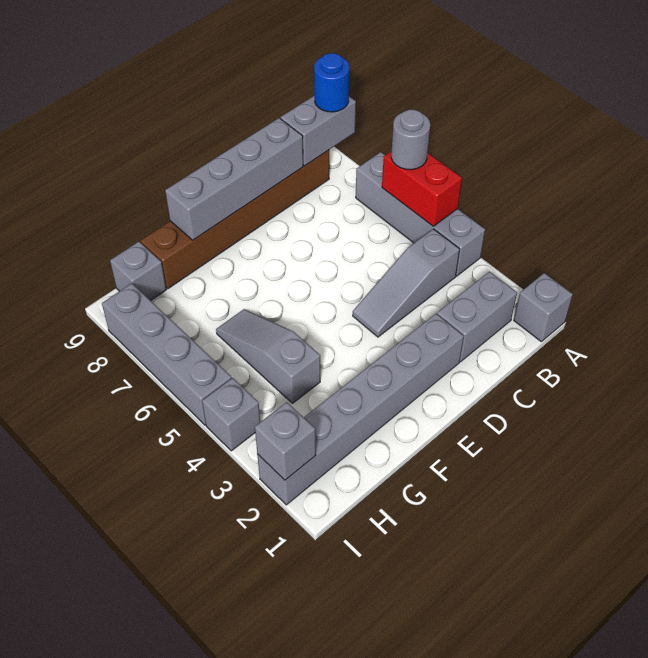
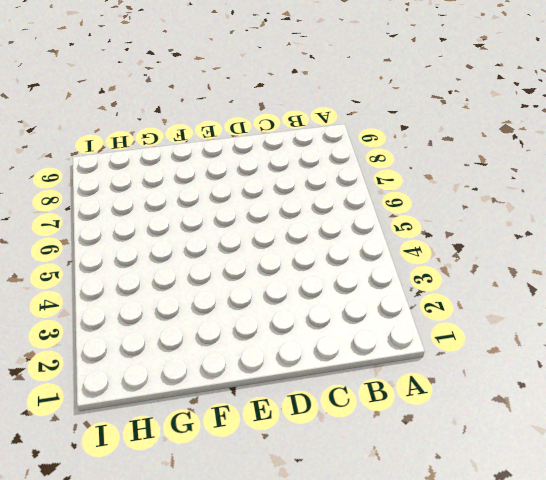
none -> grey brick A1 level 1
none -> grey brick A4:A7 level 1
none -> grey brick B2:C2 level 1

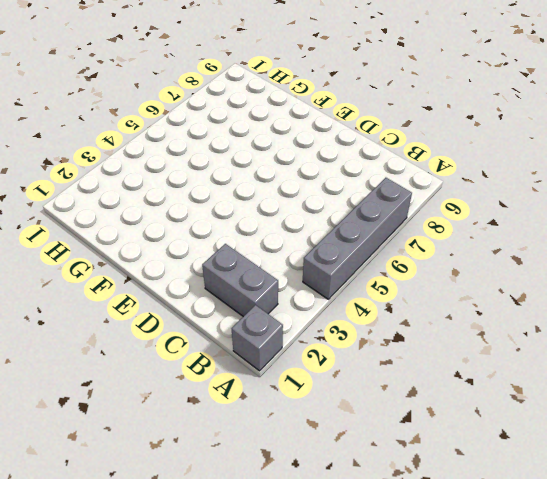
none -> grey slope B4:D4 level 1 top B
none -> brown brick B9:G9 level 1
none -> grey brick D2:I2 level 1

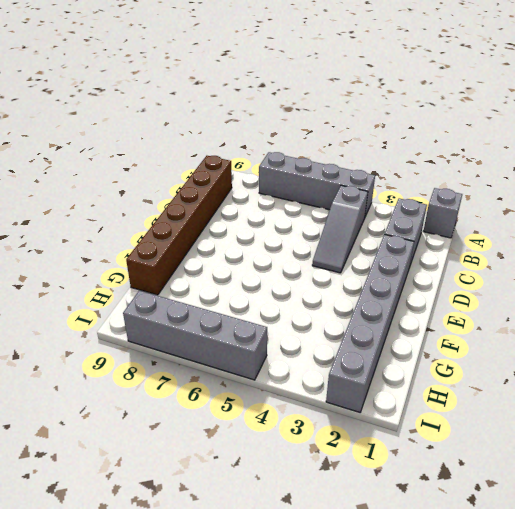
none -> grey slope G4:G6 level 1 top 4
none -> grey brick H9 level 1
none -> grey brick I4 level 1

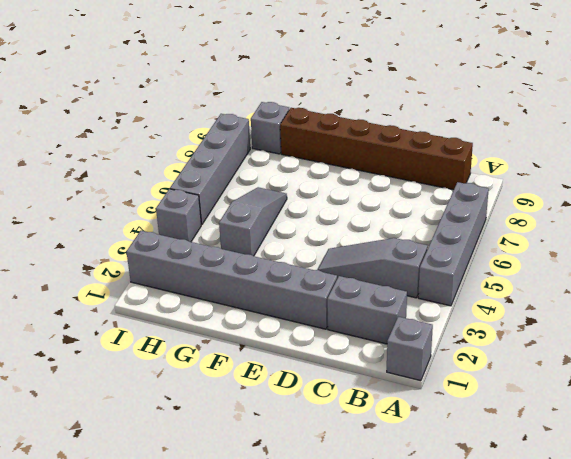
none -> red brick A5:A6 level 2
none -> grey brick A9:B9 level 2
none -> grey brick C9:F9 level 2

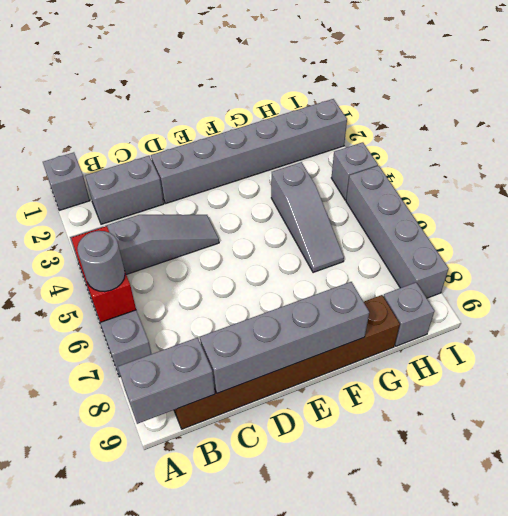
none -> grey brick I2 level 2
none -> blue round brick A9 level 3

